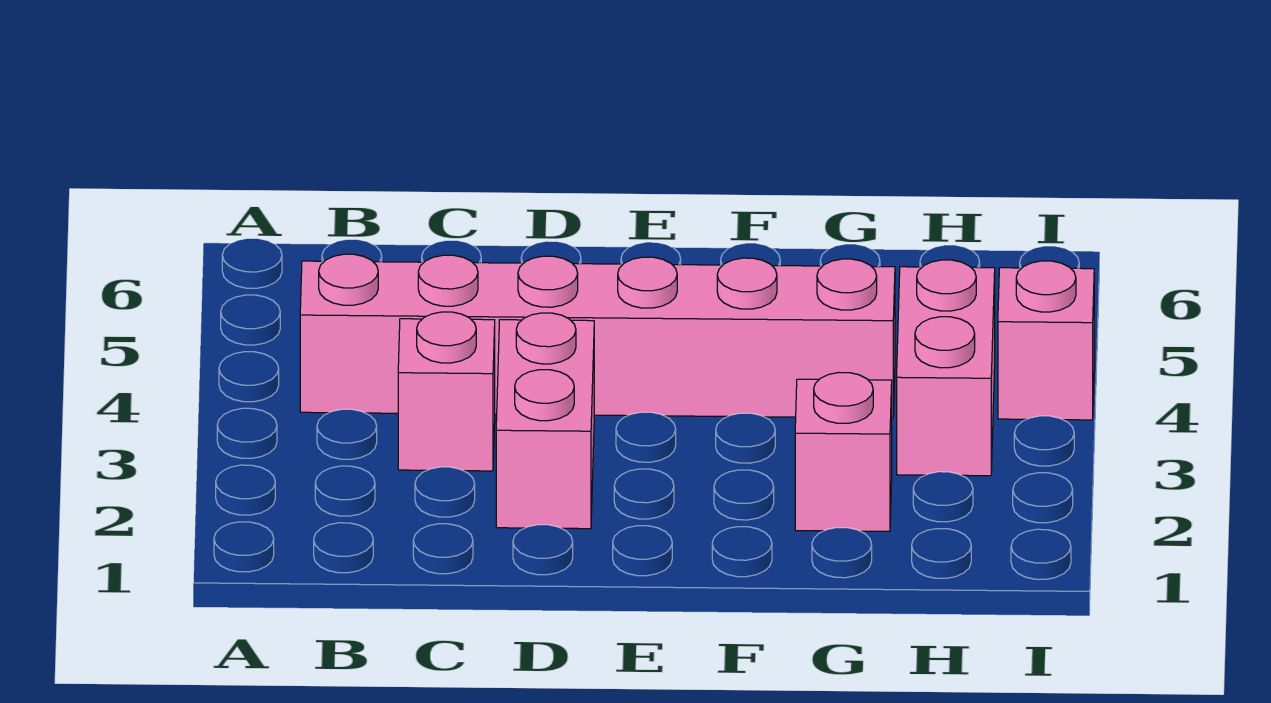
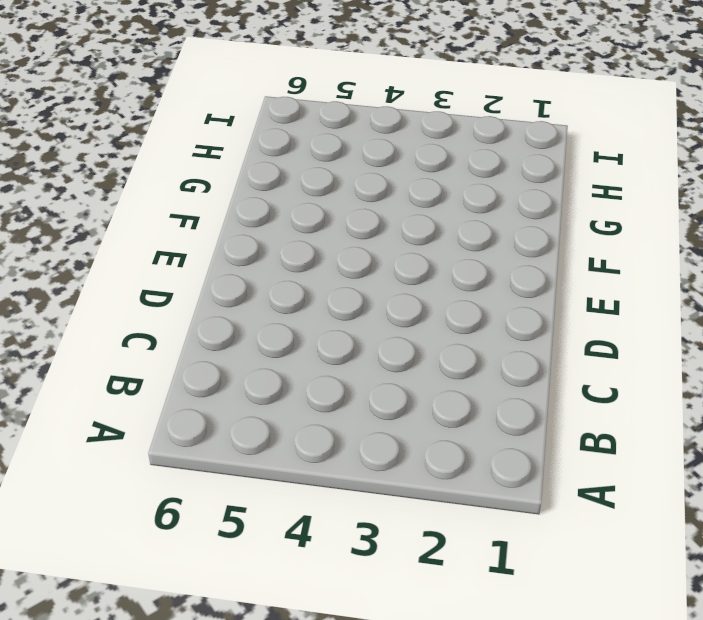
none -> pink brick B4:G4 level 1
none -> pink brick C3 level 1

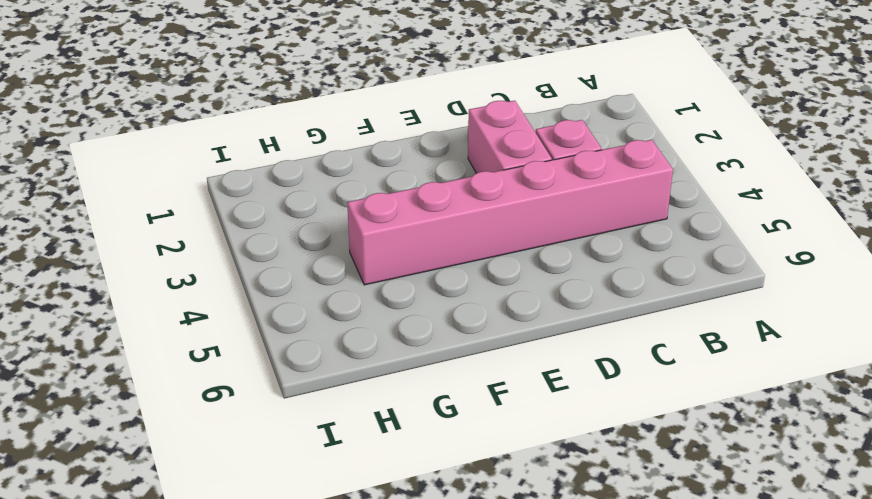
none -> pink brick G2 level 1
none -> pink brick H3:H4 level 1

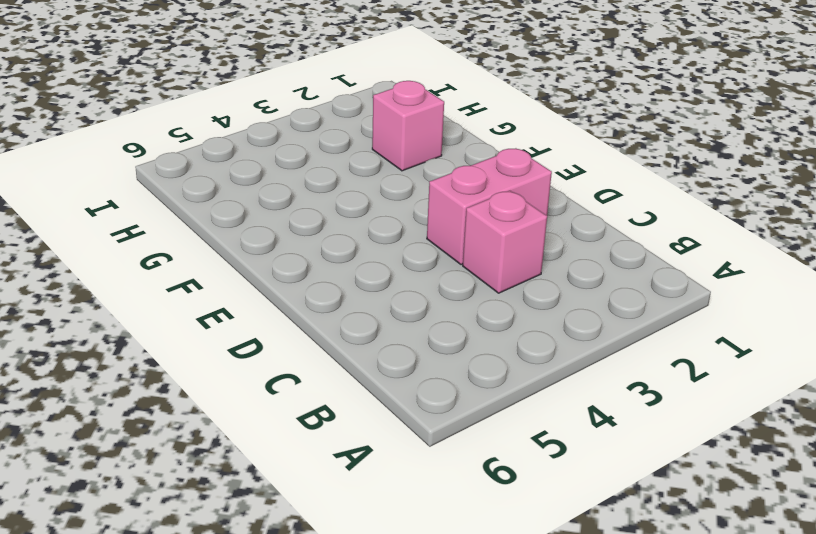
none -> pink brick B4:G4 level 1
none -> pink brick H3:H4 level 1

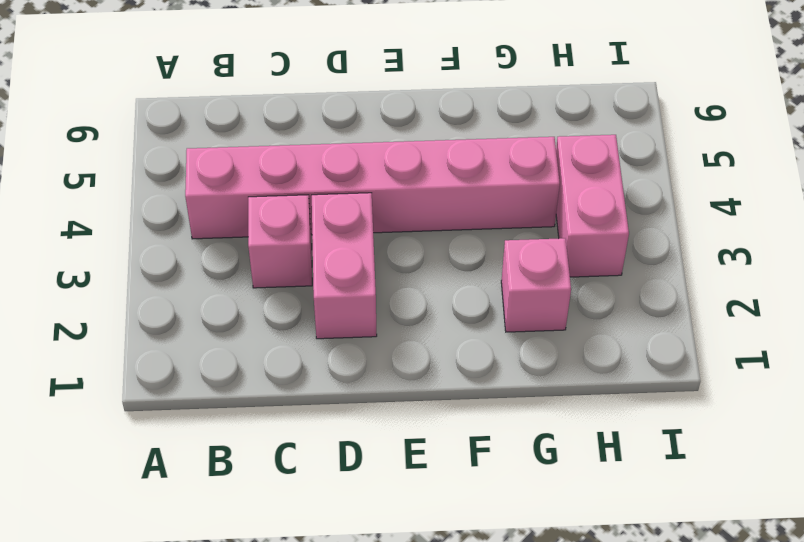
none -> pink brick I4 level 1

